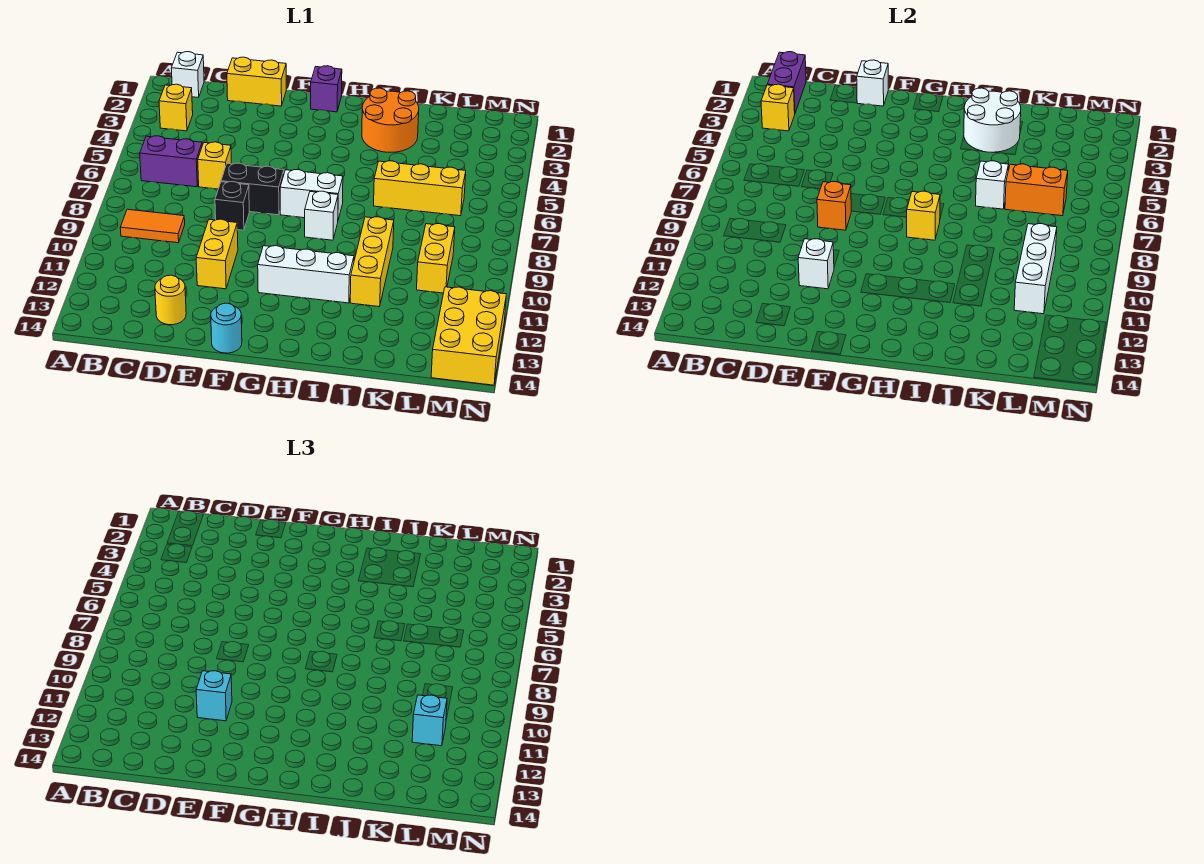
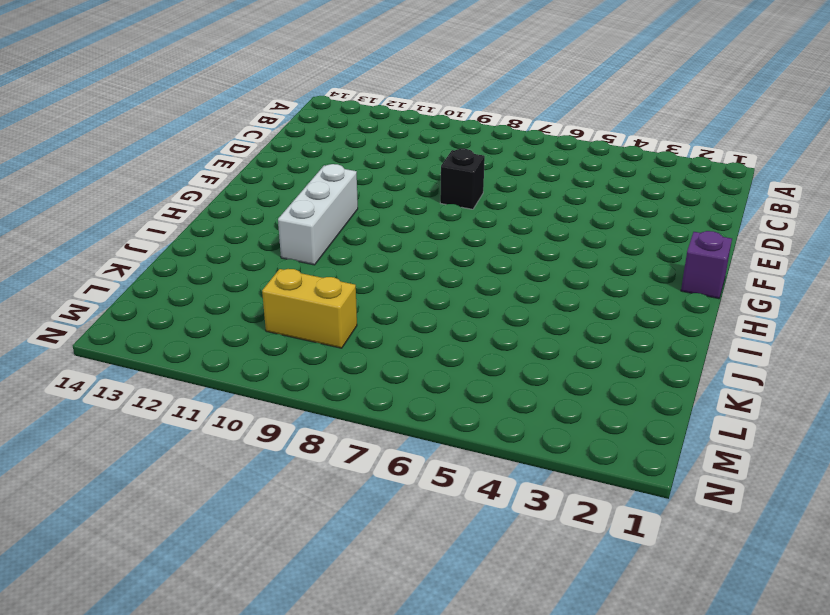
none -> white brick B1 level 1
none -> yellow brick B3 level 1
none -> purple brick B6:C6 level 1
none -> orange tile B9:C9 level 1

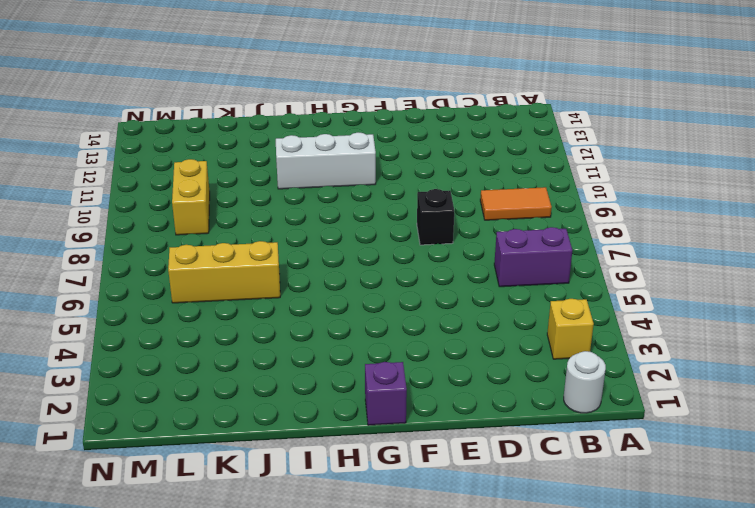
white round brick B1 level 1 -> white brick B1 level 1
none -> yellow brick D1:E1 level 1
none -> yellow brick D6 level 1
none -> yellow round brick D13 level 1
none -> black brick E7:F7 level 1

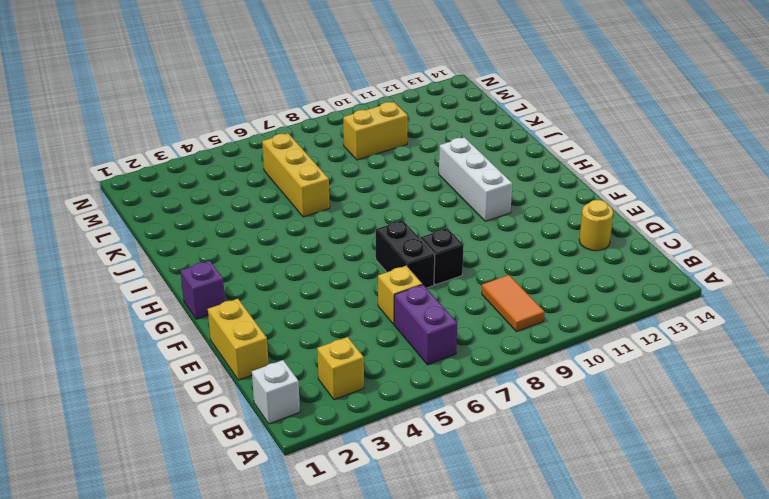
none -> yellow brick E10:E11 level 1
none -> cyan round brick F14 level 1
none -> white brick G7:H7 level 1
none -> white brick H8 level 1

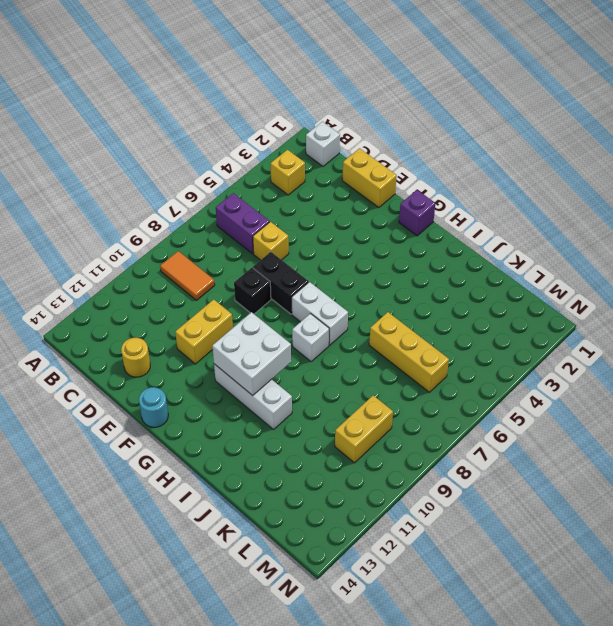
white brick G10:H11 level 2 -> none
none -> orange round brick I2:J3 level 1
none -> yellow brick J9:J11 level 1
none -> yellow brick M12:N14 level 1
none -> purple brick B1:B2 level 2

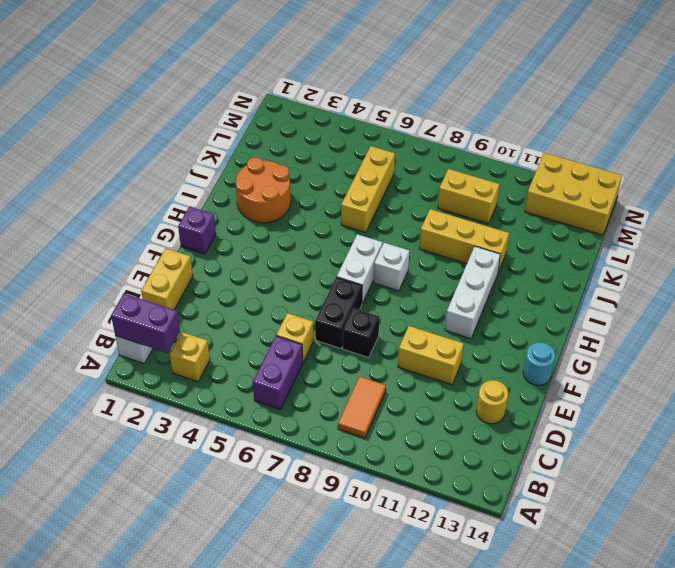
none -> yellow brick B3 level 2
none -> white brick E1 level 2
none -> orange brick E8 level 2
none -> white brick E11 level 2

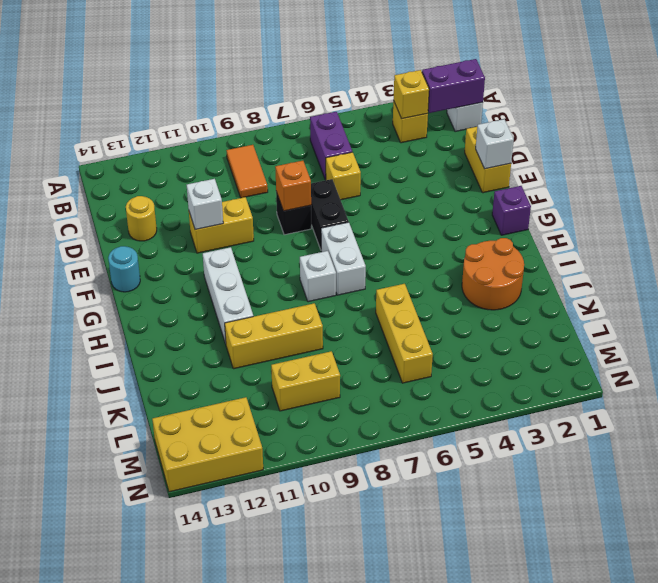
none -> yellow brick H8 level 2
none -> white round brick I2:J3 level 2
none -> white brick J6 level 2
none -> orange brick K6:L6 level 2

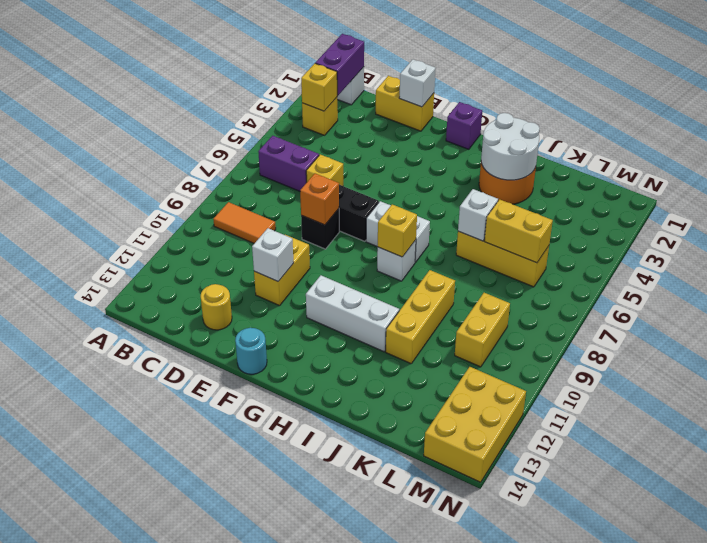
yellow brick K6:L6 level 2 -> orange brick K6:L6 level 2
none -> white brick L9:L11 level 2
none -> cyan brick E11 level 3
none -> cyan brick L11 level 3

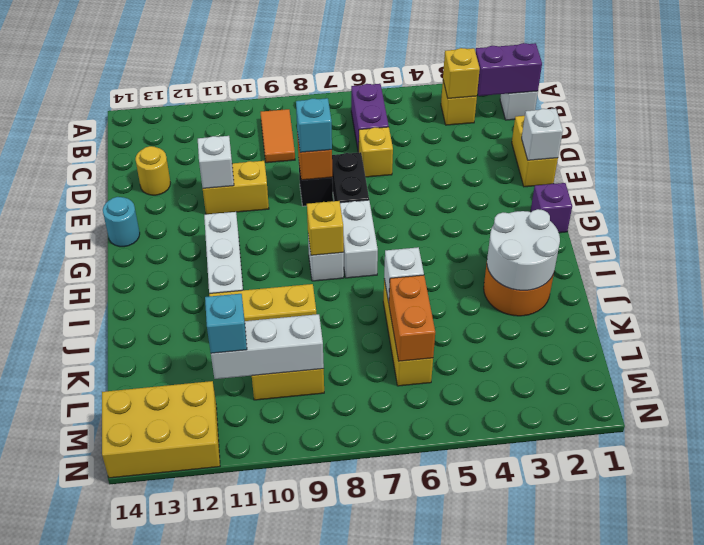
cyan brick E8 level 3 -> cyan brick E11 level 3

